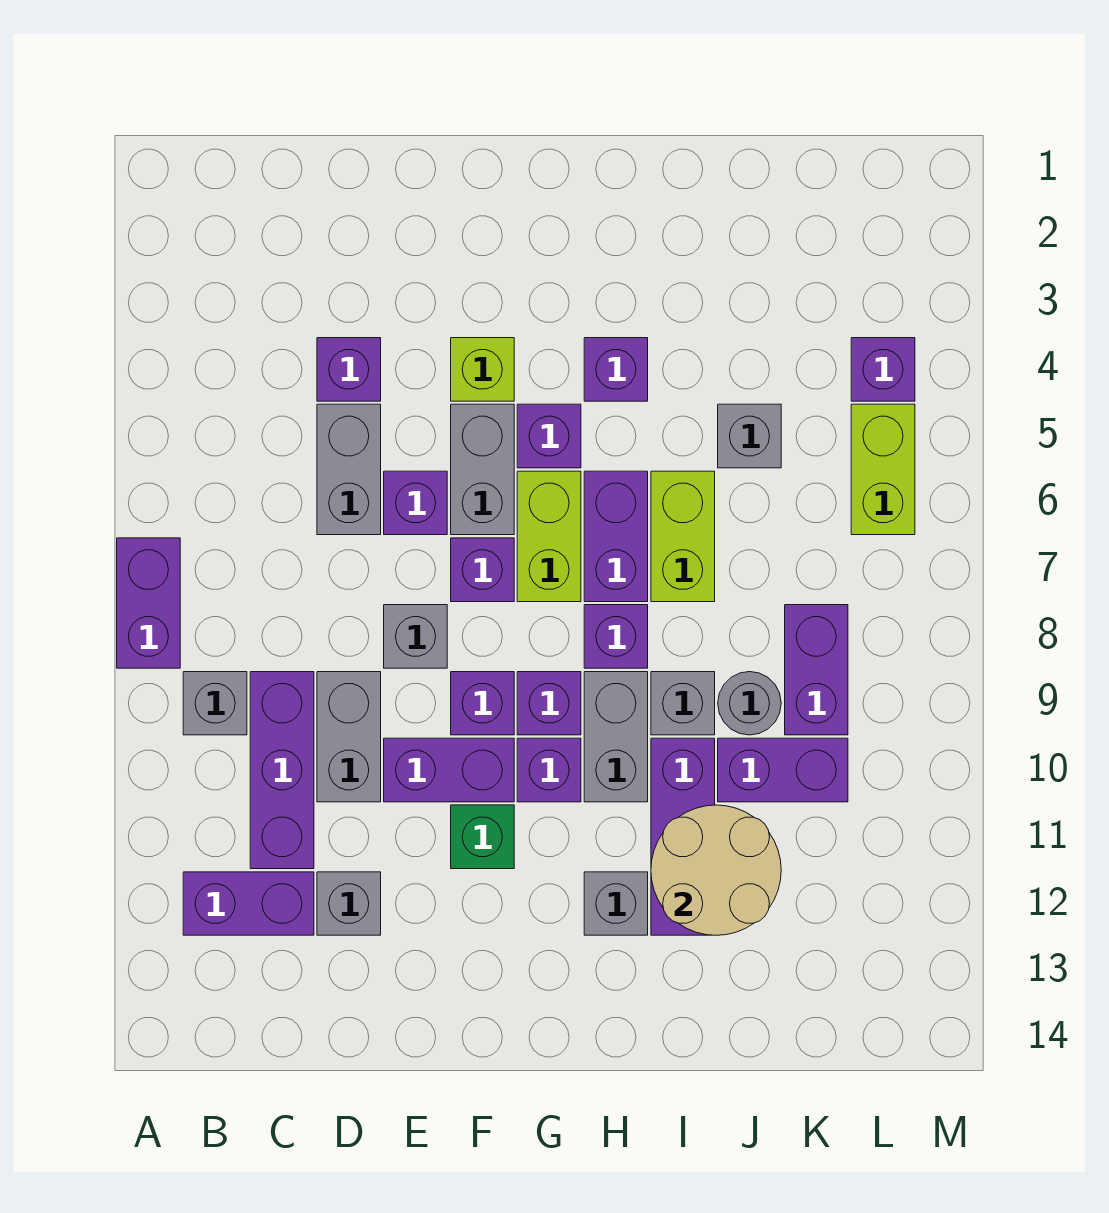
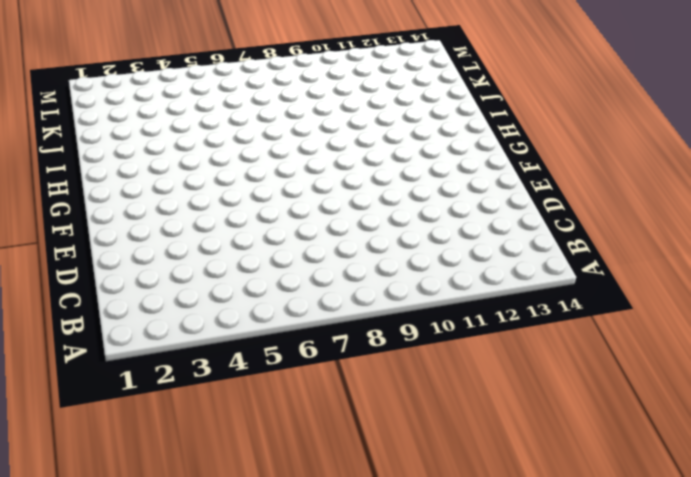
none -> purple brick A7:A8 level 1
none -> grey brick B9 level 1
none -> purple brick B12:C12 level 1
none -> purple brick C9:C11 level 1

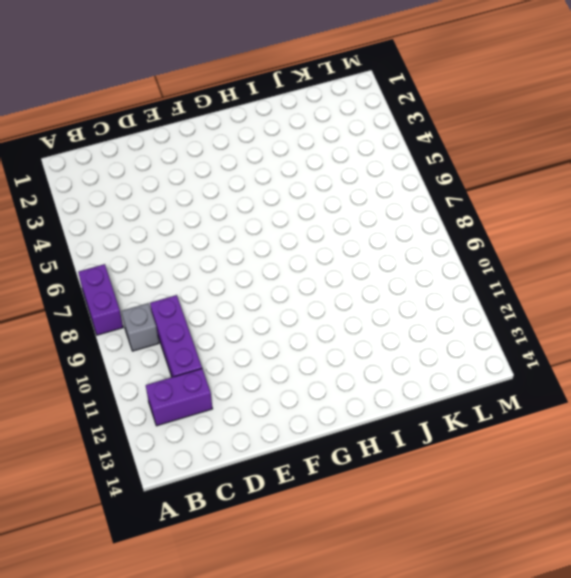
none -> purple brick D4 level 1
none -> grey brick D5:D6 level 1
none -> grey brick D9:D10 level 1
none -> grey brick D12 level 1

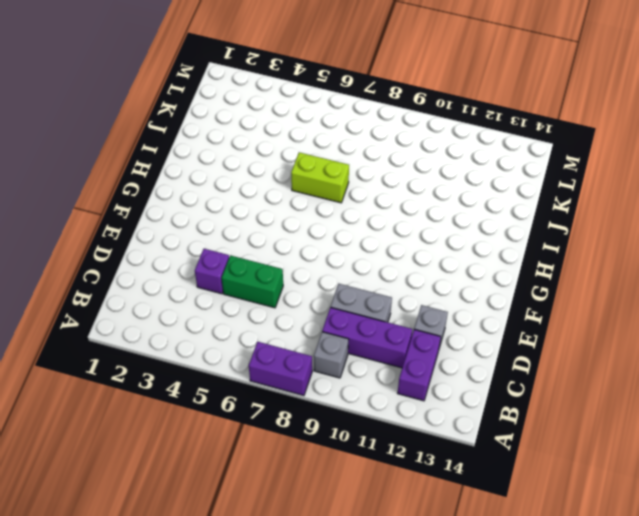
green brick D5:D6 level 1 -> grey brick D5:D6 level 1
none -> purple brick E6 level 1
none -> grey brick E8 level 1
none -> purple brick E10:F10 level 1
none -> lime brick F4 level 1

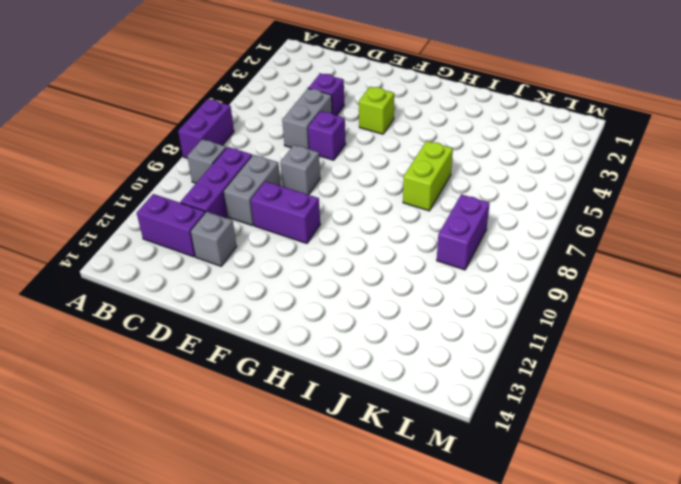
none -> grey brick F5:F6 level 1
none -> purple brick F7 level 1
none -> purple brick F9 level 1
none -> green brick F11 level 1

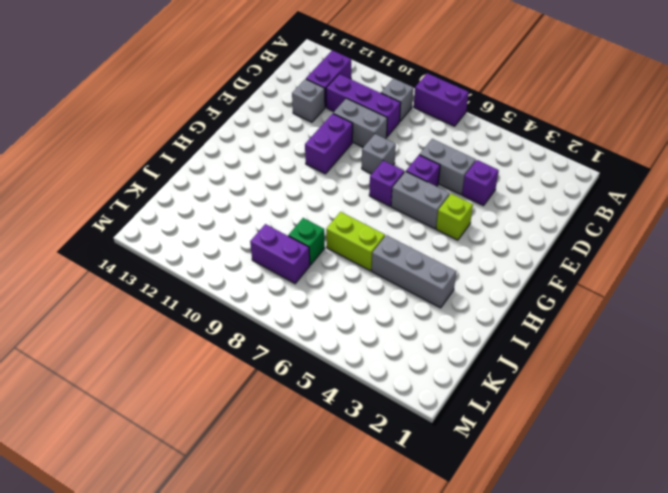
grey brick I3:I5 level 1 -> none
green brick J8 level 1 -> green brick F11 level 1
none -> purple brick F9 level 1
none -> purple brick G5 level 1
none -> lime brick G6:G7 level 1
none -> purple brick G9 level 1

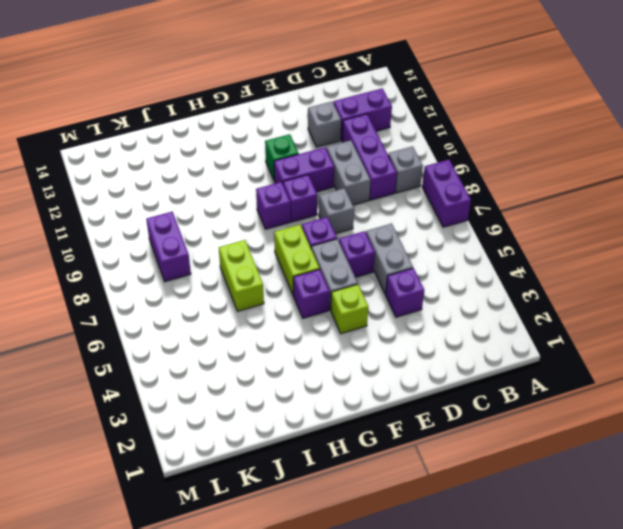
none -> purple brick G10 level 1
none -> purple brick H4 level 1
none -> purple brick H6:H7 level 1
none -> purple brick H8 level 1

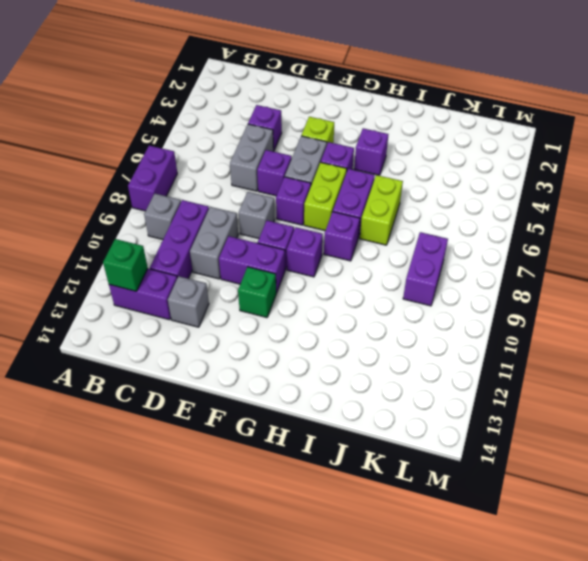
green brick B12 level 2 -> none
none -> purple brick G10 level 1
none -> grey brick H9:H10 level 1
none -> grey brick H12 level 1
none -> grey brick I9 level 1

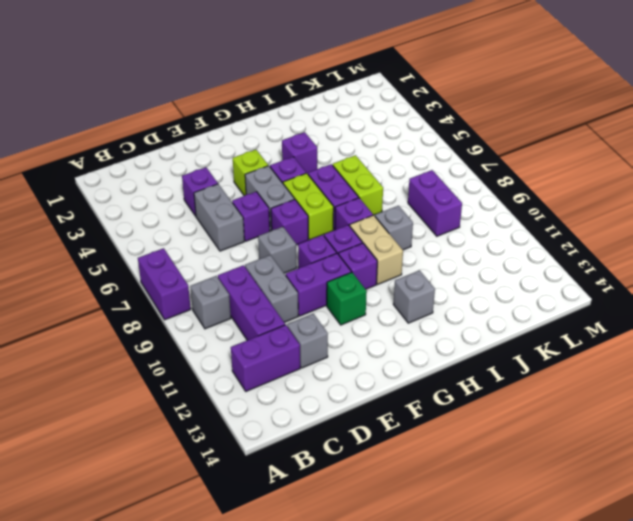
tan brick H9:H10 level 1 -> grey brick H9:H10 level 1
none -> purple brick I10:I12 level 1
none -> grey brick J5 level 1
none -> grey round brick J9 level 1
none -> purple brick J10:K10 level 1

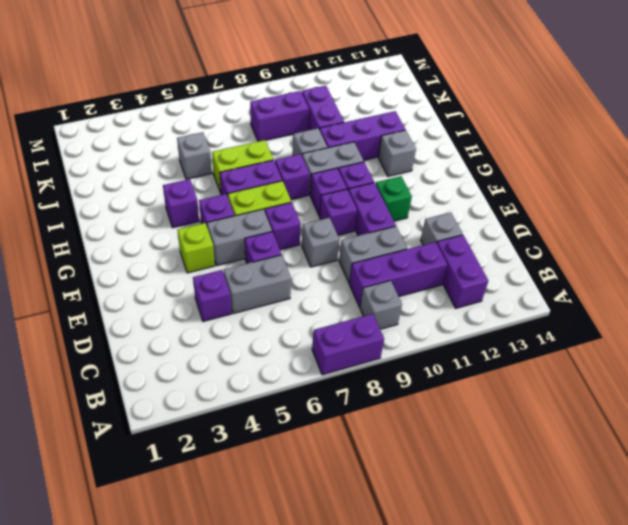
none -> grey round brick J9 level 1
none -> purple brick L4 level 1
none -> lime brick L5:L6 level 1
none -> tan round brick I11:J12 level 2

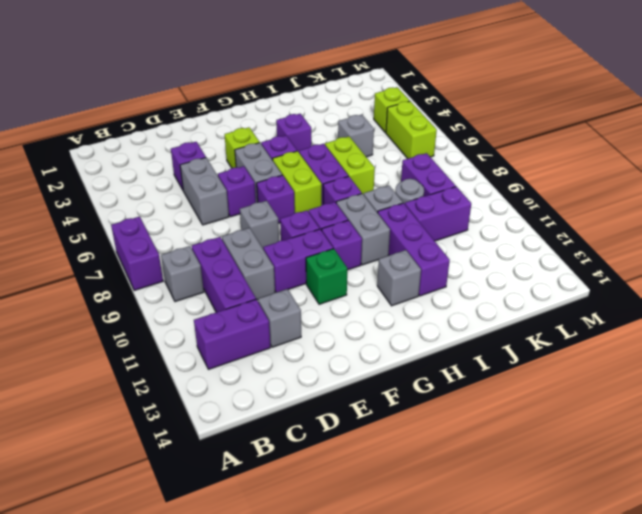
lime brick L4 level 1 -> purple brick L4 level 1
none -> tan round brick I11:J12 level 2

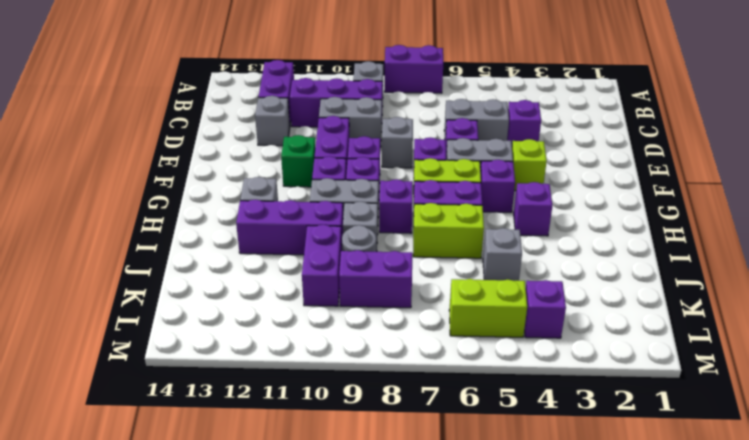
none -> tan round brick I11:J12 level 2

